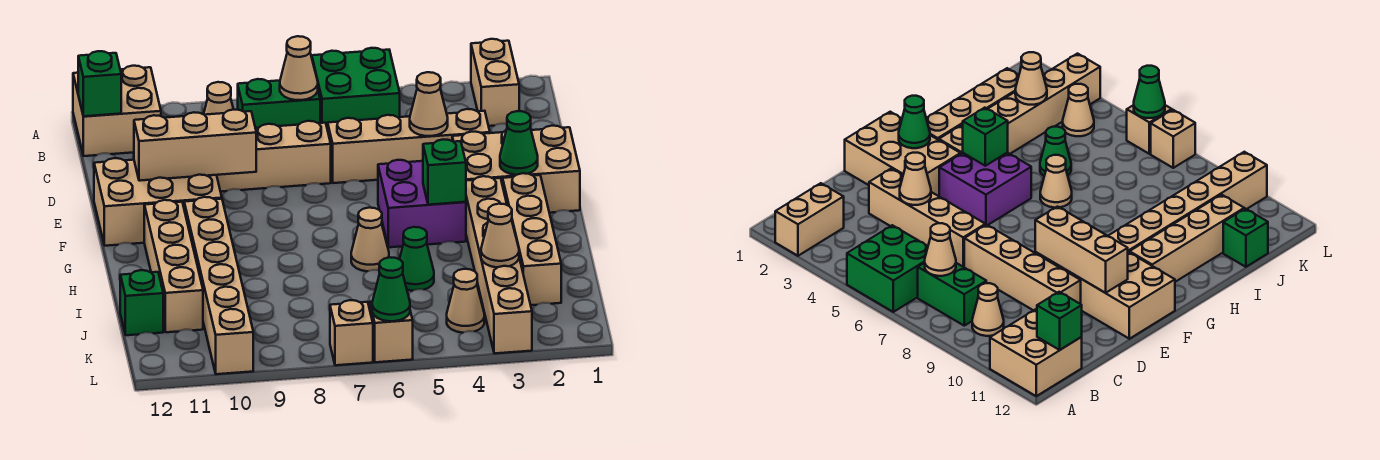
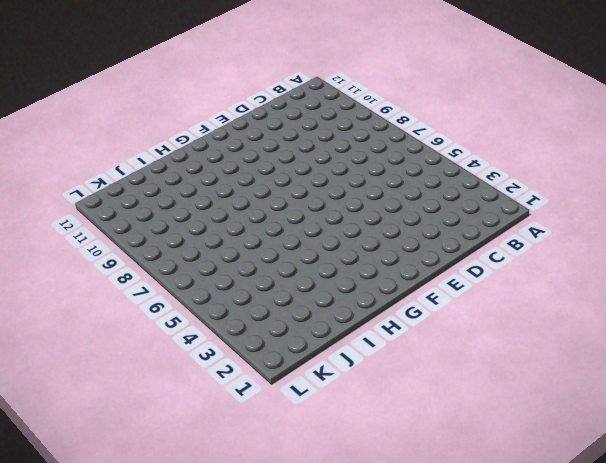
none -> tan brick A2:B2 level 1
none -> green brick A5:B6 level 1
none -> tan brick A11:B12 level 1

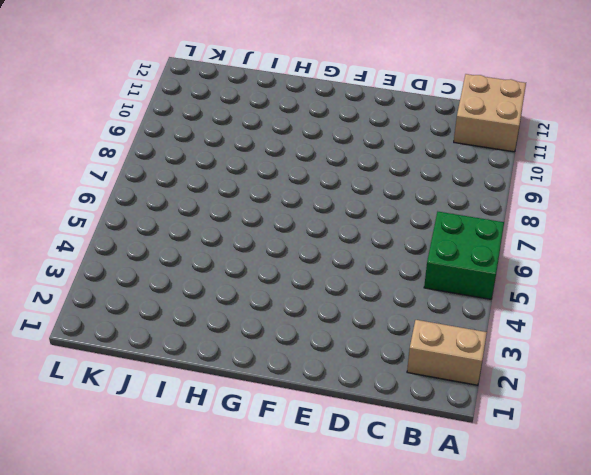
none -> green brick B7:B8 level 1
none -> tan cone B9 level 1
none -> tan brick D3:D6 level 1

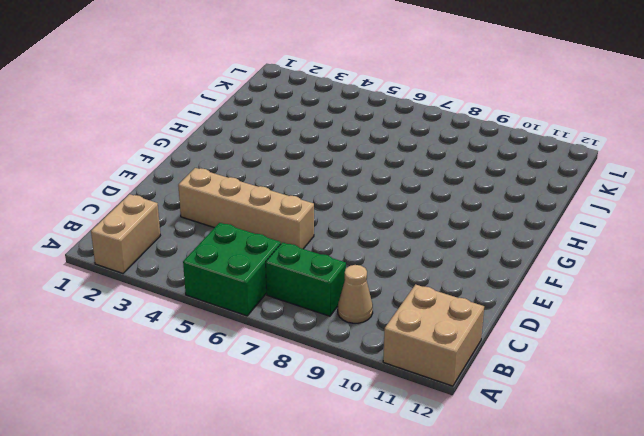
none -> tan brick D7:D10 level 1
none -> tan brick E1:F3 level 1
none -> tan brick E10:F12 level 1

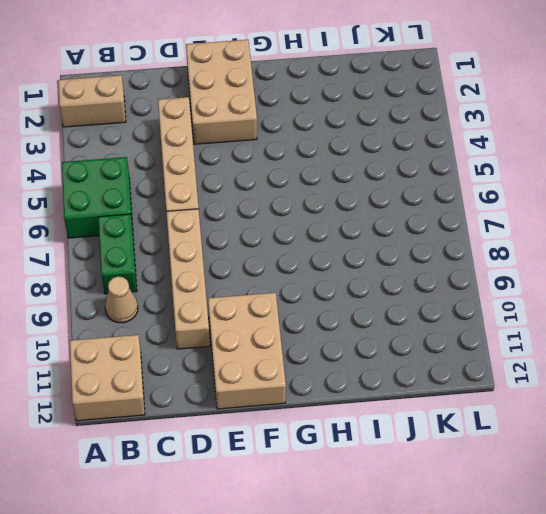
none -> purple brick F4:G5 level 1
none -> tan brick G2:J2 level 1
none -> tan brick G3:L3 level 1

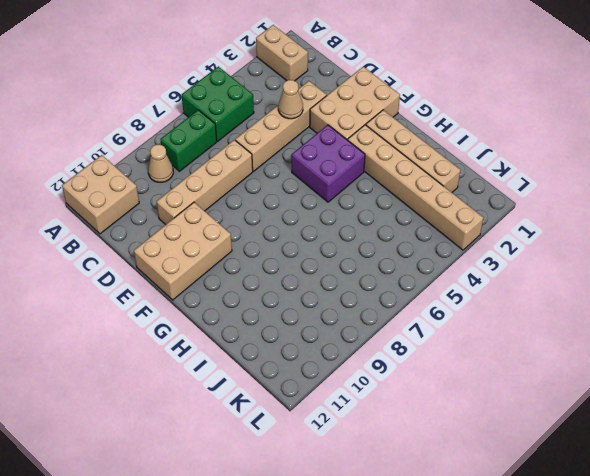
none -> tan brick G10:L10 level 1
none -> tan brick G11:J11 level 1
none -> tan cone H6 level 1

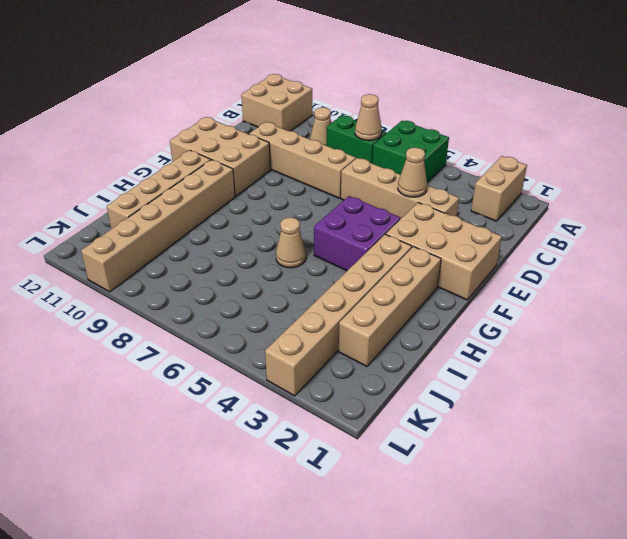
none -> green cone I5 level 1
none -> green brick J12 level 1
none -> tan cone K4 level 1

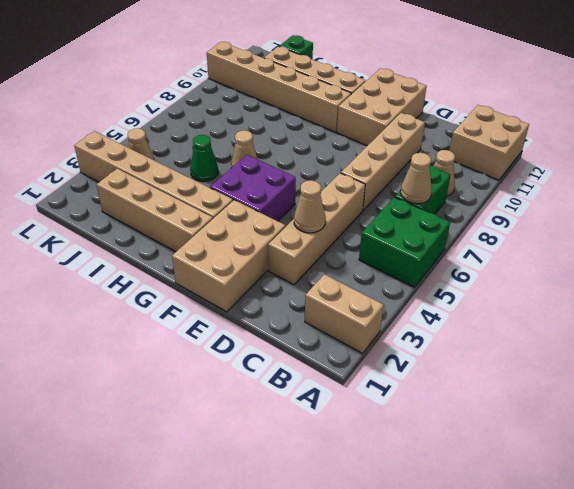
none -> tan brick L6 level 1
none -> tan brick L7 level 1
none -> green brick B12 level 2

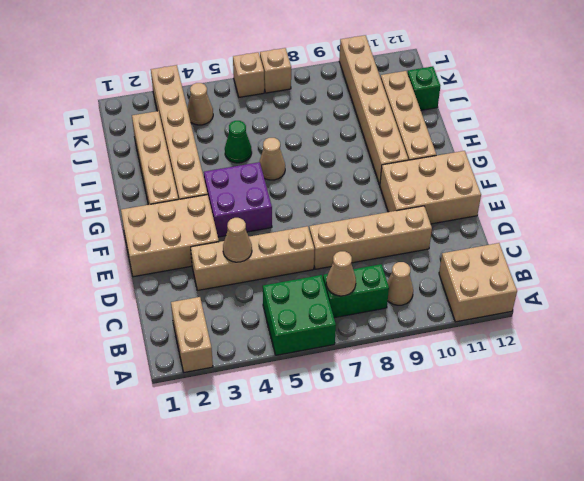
none -> green brick B12 level 2
none -> tan brick E9:E11 level 2
none -> green cone F2 level 2

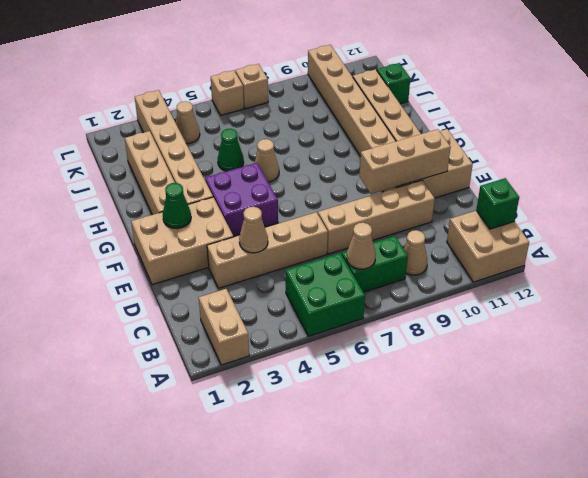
none -> green brick G4 level 2
none -> tan cone J3 level 2
none -> green cone L6 level 2

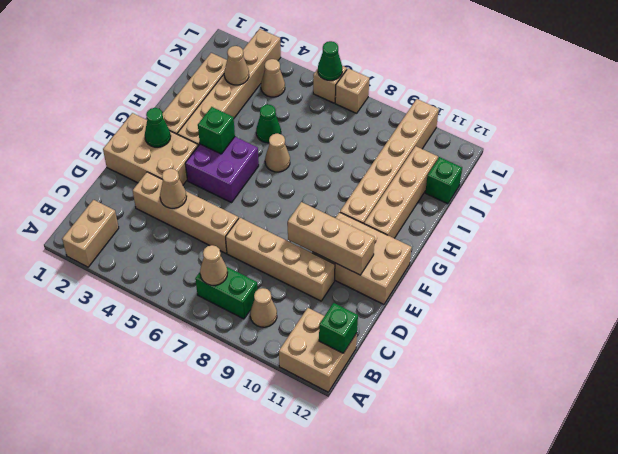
none -> green brick A5:B6 level 1

